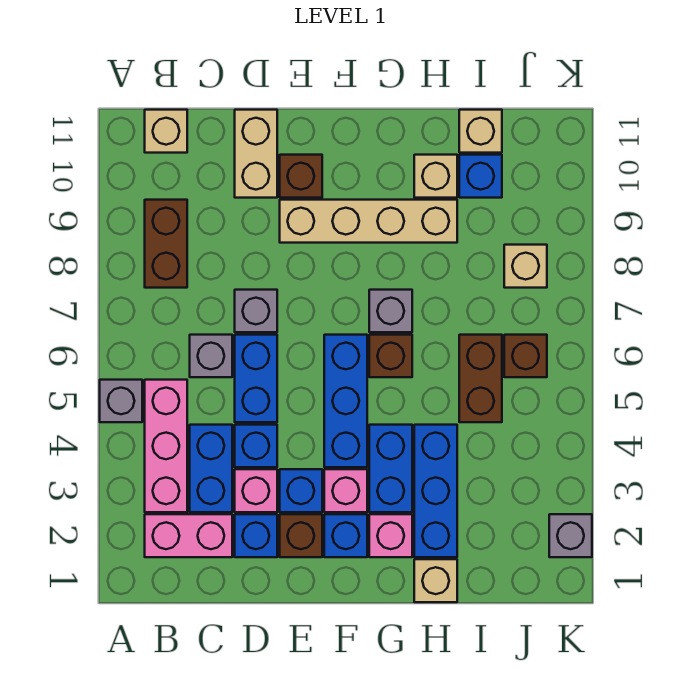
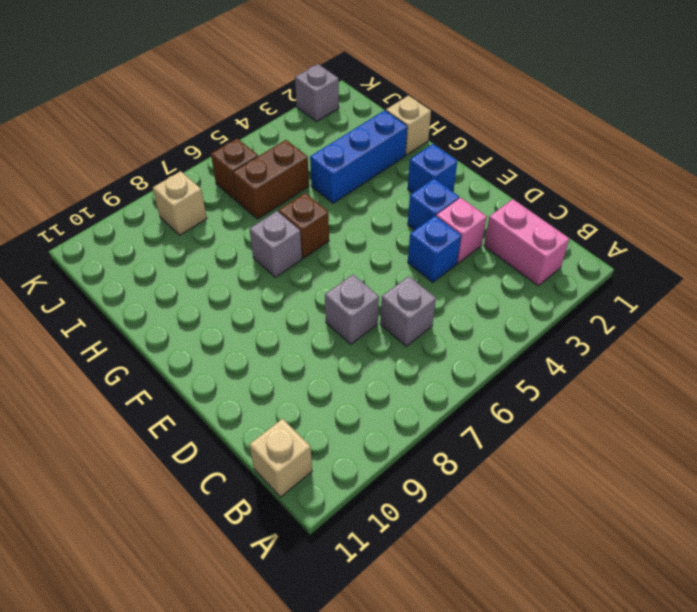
none -> grey brick A5 level 1
none -> pink brick B3:B5 level 1
none -> brown brick B8:B9 level 1
none -> blue brick C3:C4 level 1

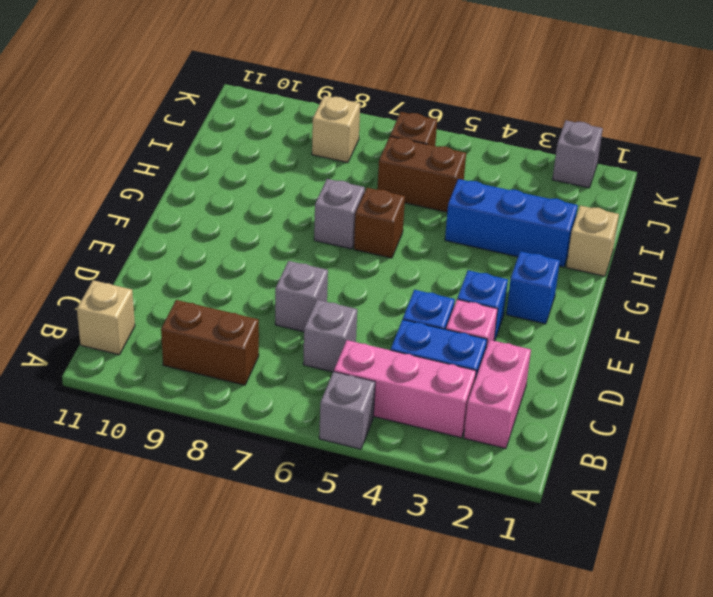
none -> blue brick D2 level 1
none -> blue brick D5:D6 level 1
none -> tan brick D10:D11 level 1
none -> brown brick E2 level 1

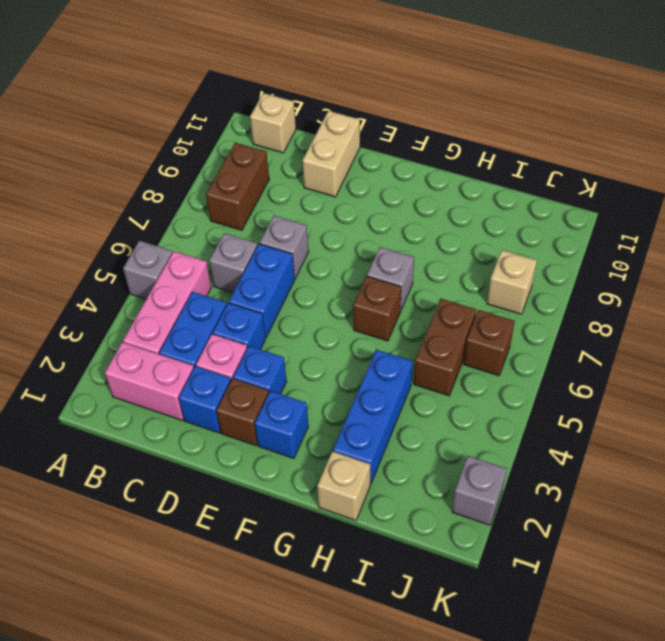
none -> tan brick E9:H9 level 1
none -> brown brick E10 level 1
none -> pink brick F3 level 1
none -> blue brick F4:F6 level 1

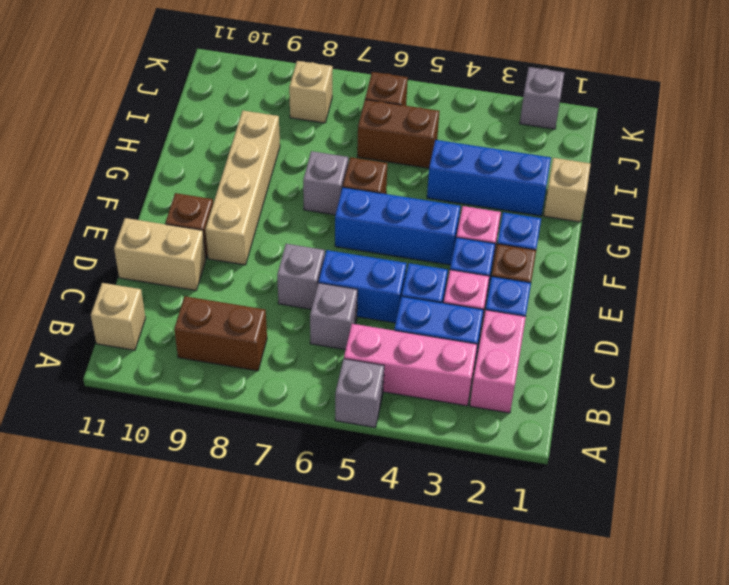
none -> pink brick G2 level 1
none -> blue brick G3:G4 level 1
none -> tan brick H10 level 1
none -> blue brick I10 level 1

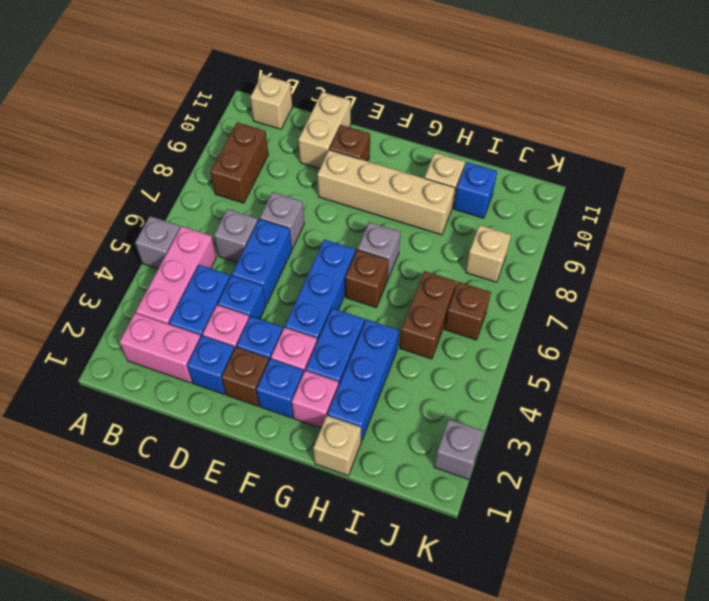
none -> tan brick I11 level 1

